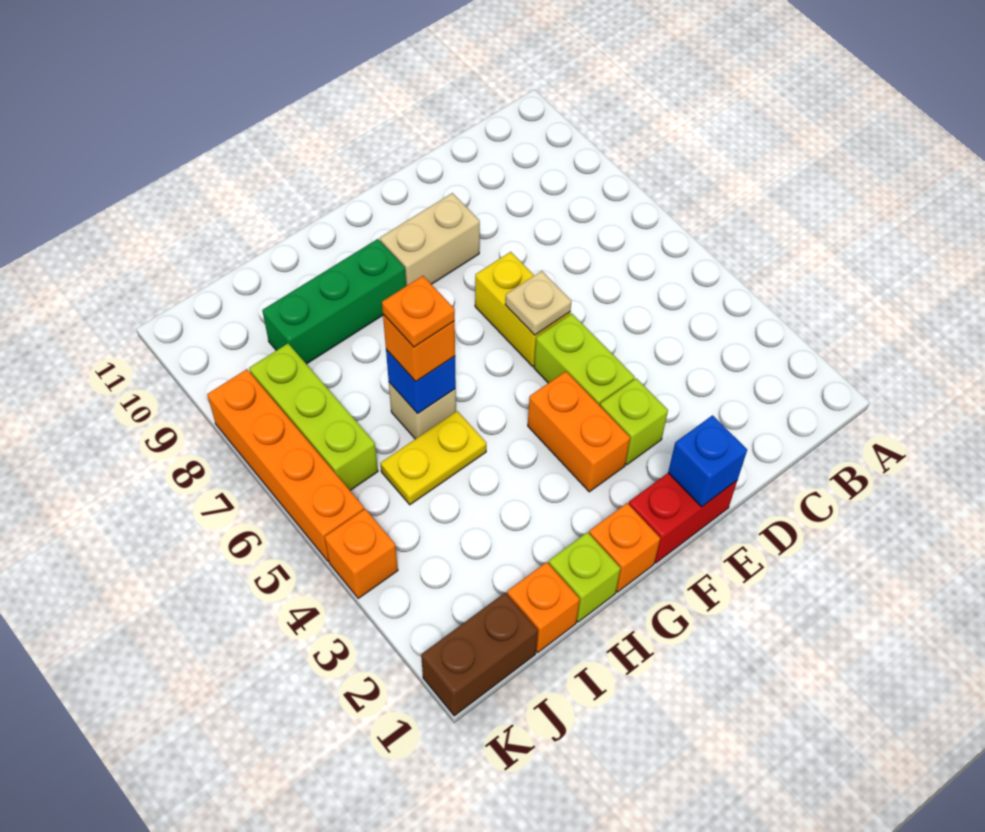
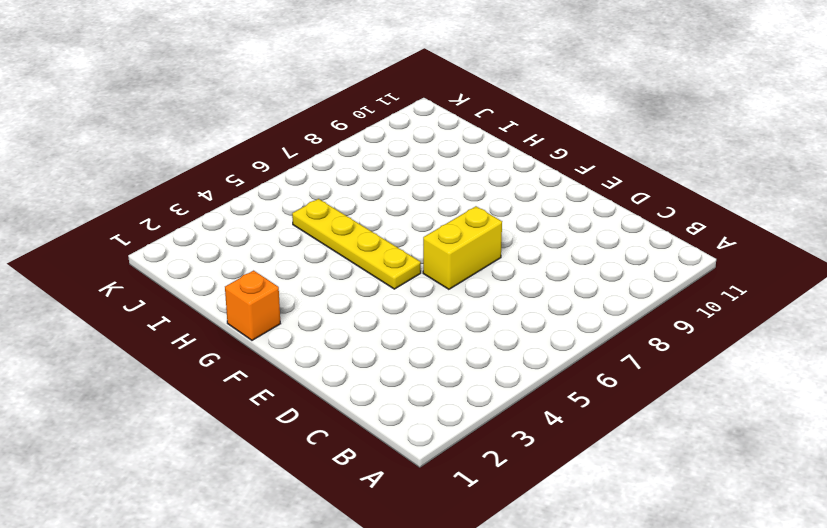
yellow plate F5:I5 level 1 -> yellow plate H5:I5 level 1
none -> red brick E1:F1 level 1
none -> lime brick E3 level 1
none -> lime brick E4:E5 level 1

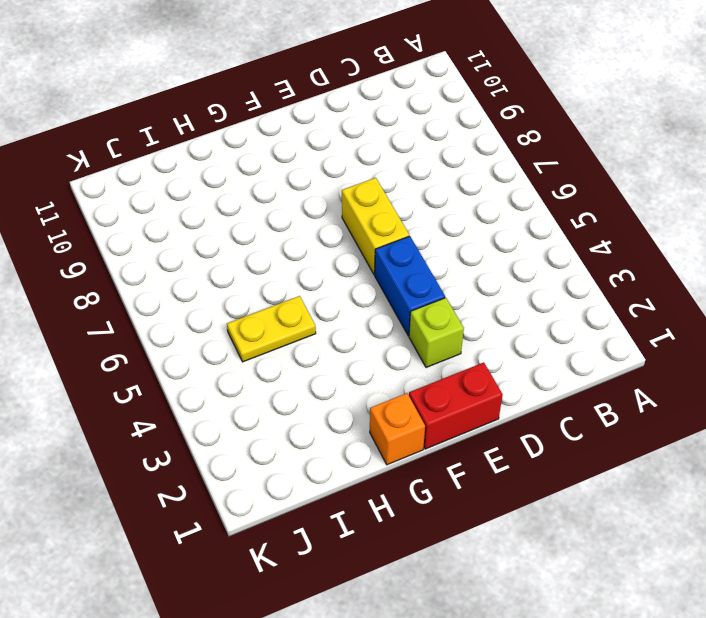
blue brick E4:E5 level 1 -> lime brick E4:E5 level 1
none -> tan brick E9:F9 level 1
none -> orange brick F3:F4 level 1
none -> green brick G9:I9 level 1

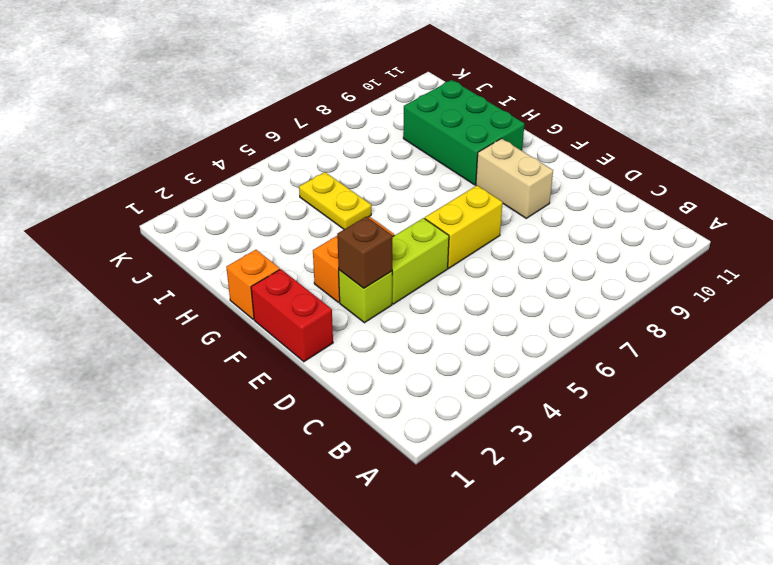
brown brick E3 level 2 -> none
green brick G9:I10 level 1 -> green brick G9:I9 level 1
none -> lime brick H1 level 1
none -> tan brick H6 level 1
none -> orange brick I1 level 1

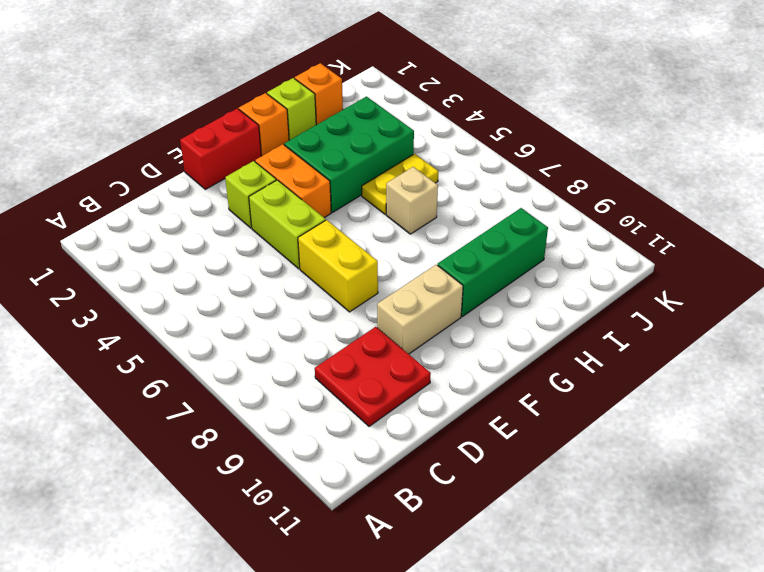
red plate C9:D10 level 1 -> none
green brick G3:I4 level 1 -> none
none -> brown brick J1:K1 level 1
none -> lime brick J6:J8 level 1
none -> orange brick K4 level 1

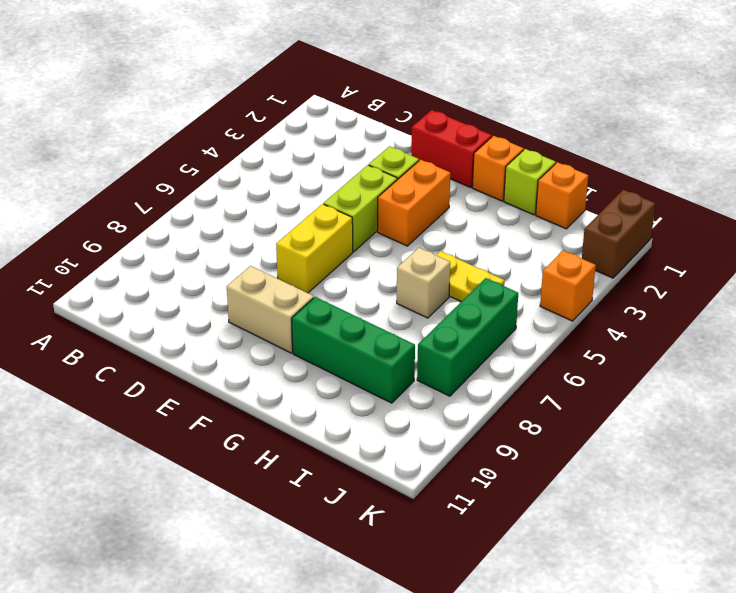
green brick J6:J8 level 1 -> lime brick J6:J8 level 1
brown brick K1:K2 level 1 -> brown brick J1:K1 level 1
none -> orange brick K5:K8 level 1
none -> blue brick E1 level 2
none -> tan plate E6 level 2

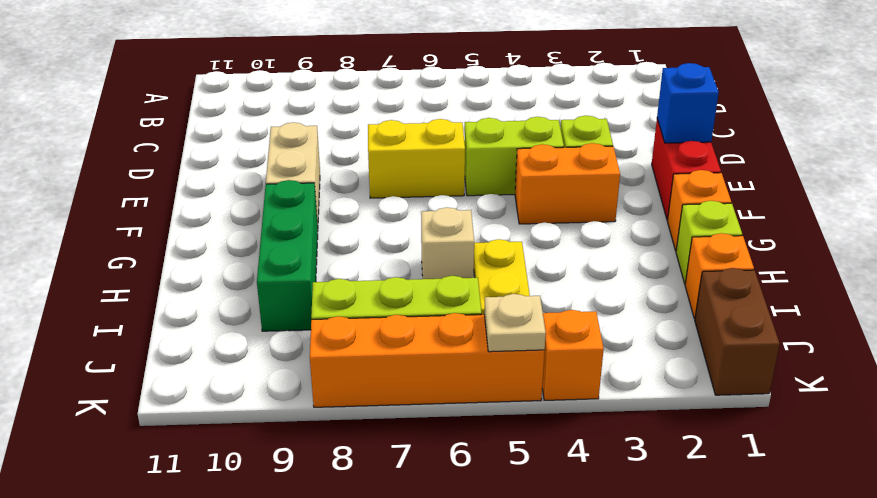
tan plate K5 level 2 -> tan plate E6 level 2
none -> blue brick H6 level 2
none -> orange brick H6 level 3
none -> orange plate H6 level 4

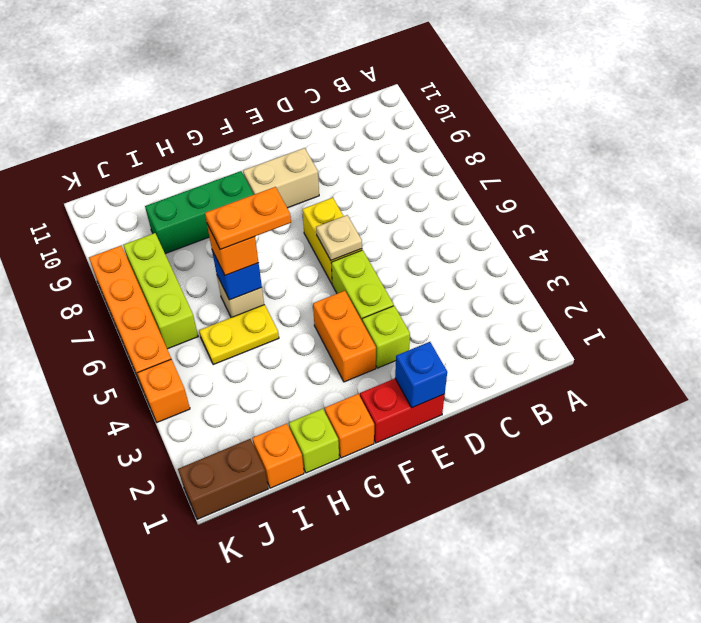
orange plate G6:H6 level 4 -> orange plate H6 level 4

